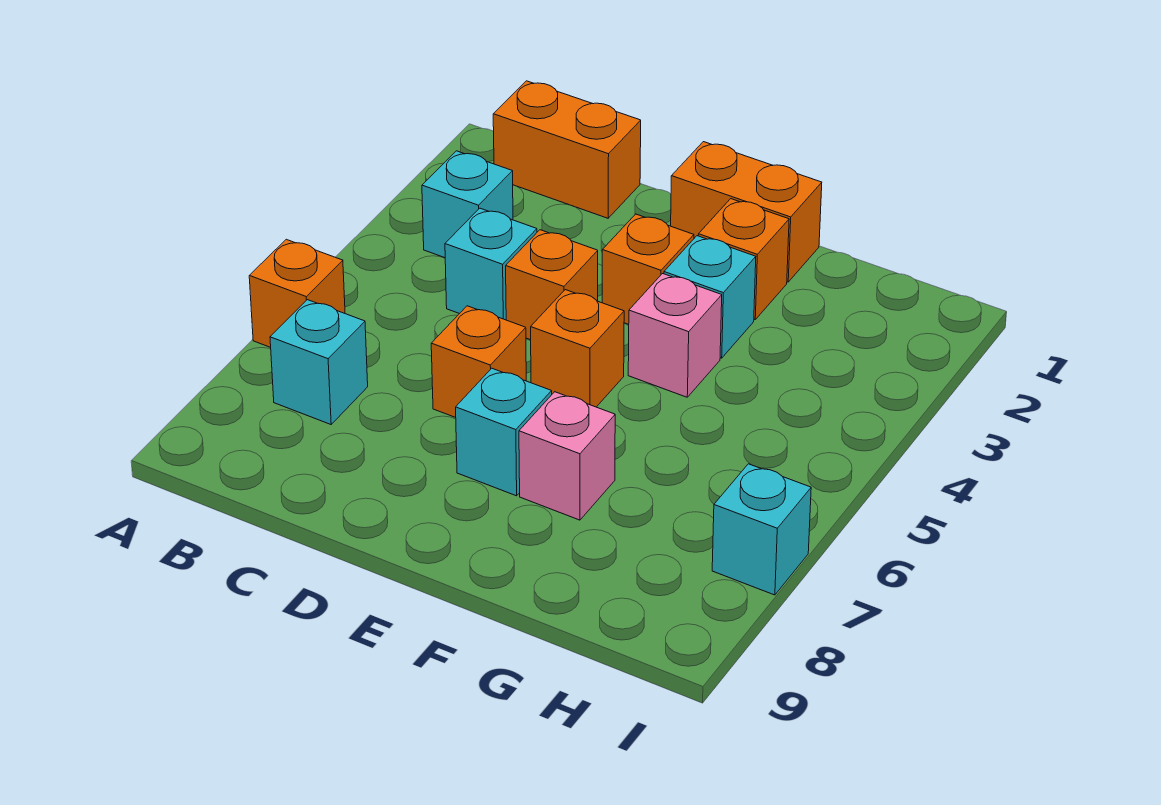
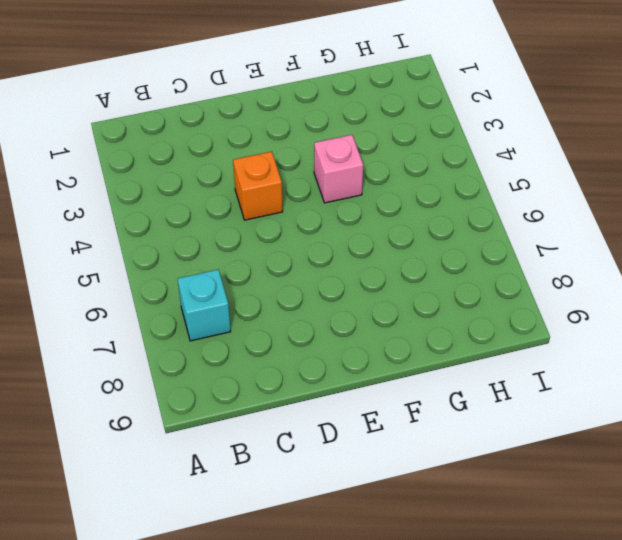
none -> orange brick A6 level 1
none -> orange brick B1:C1 level 1
none -> cyan brick B3 level 1

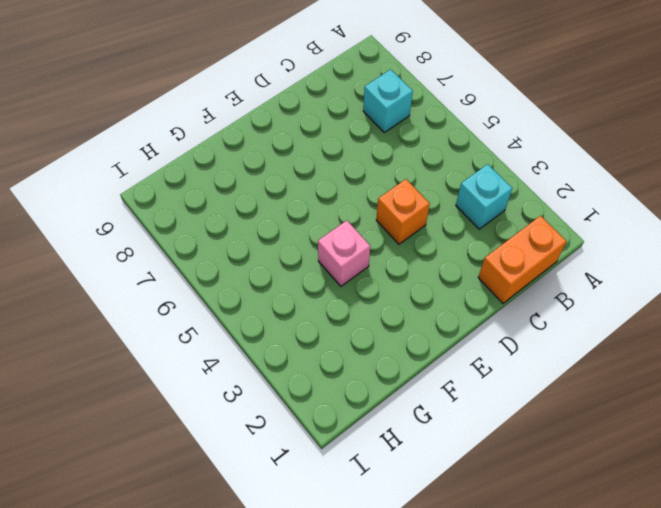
none -> orange brick A6 level 1
none -> cyan brick C4 level 1
none -> orange brick D6 level 1

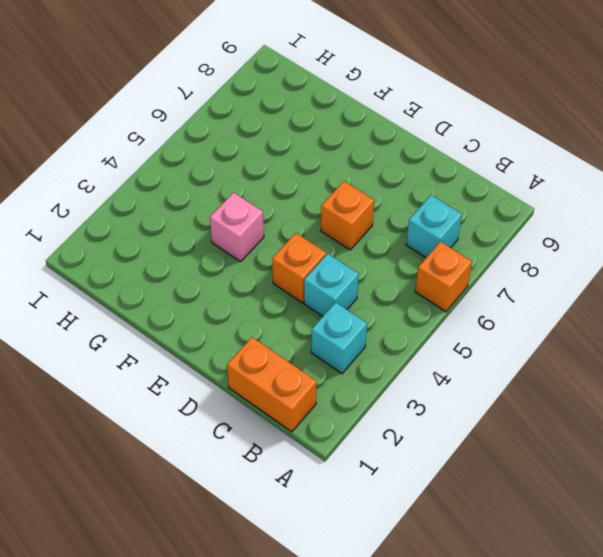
none -> orange brick E1:F1 level 1
none -> orange brick E3 level 1
none -> orange brick E5 level 1

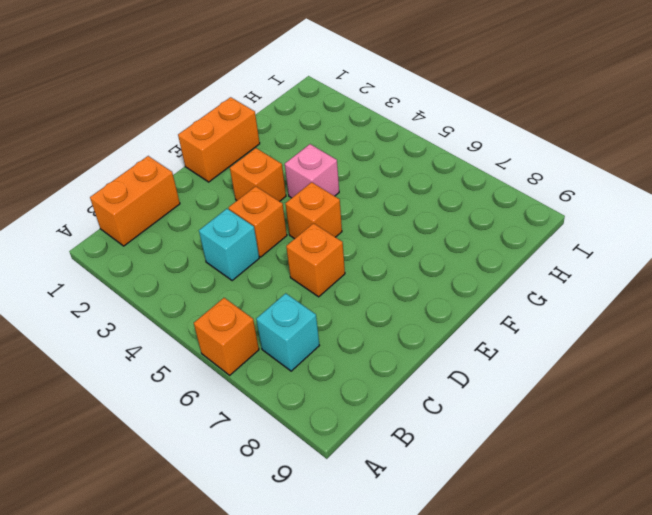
none -> cyan brick B3 level 1
none -> cyan brick E7 level 1
none -> orange brick F2 level 1

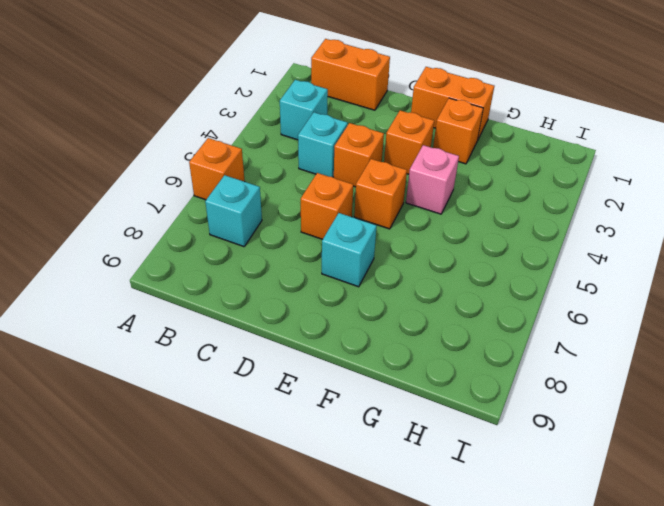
none -> cyan brick F3 level 1
none -> pink brick F7 level 1
none -> cyan brick I7 level 1

